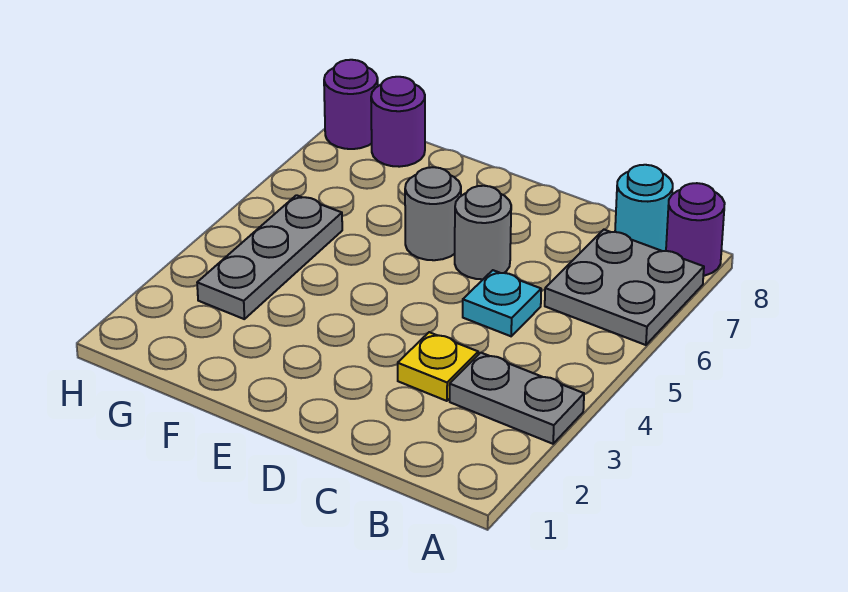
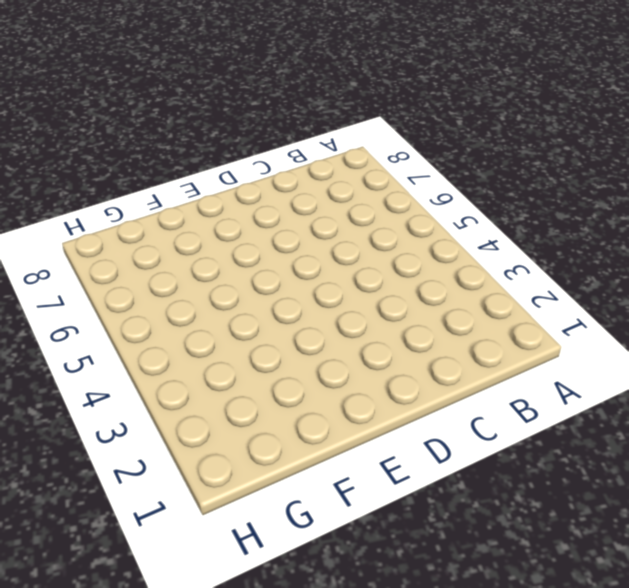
none -> grey plate A3:B3 level 1
none -> grey plate A6:B7 level 1

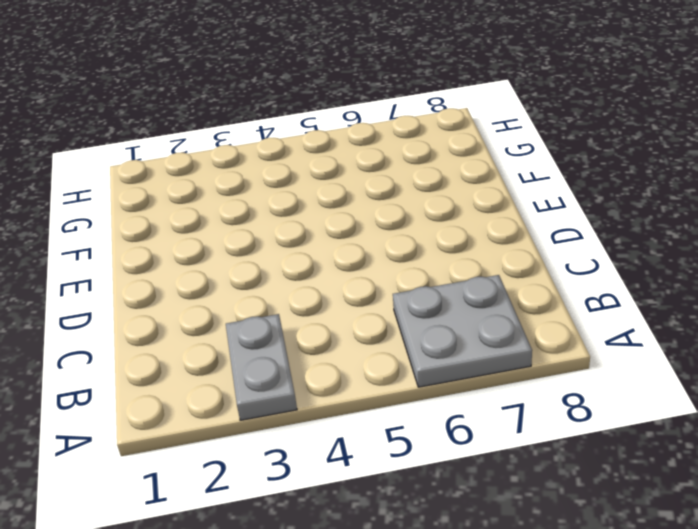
none -> purple round brick A8 level 1
none -> cyan round brick B8 level 1

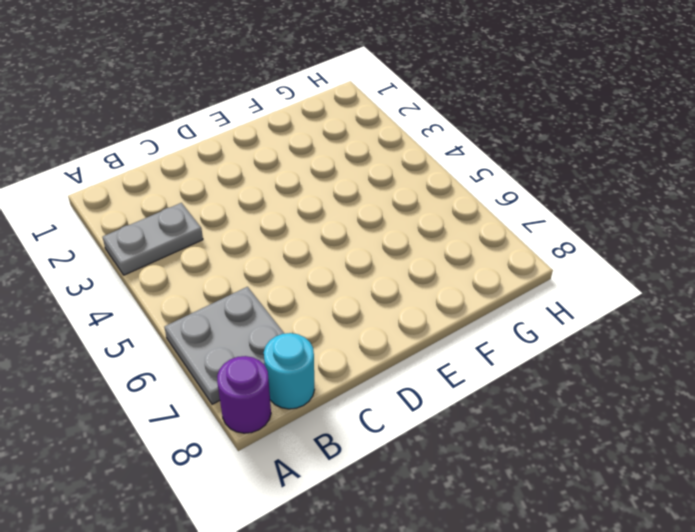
none -> yellow plate C3 level 1
none -> cyan plate C5 level 1

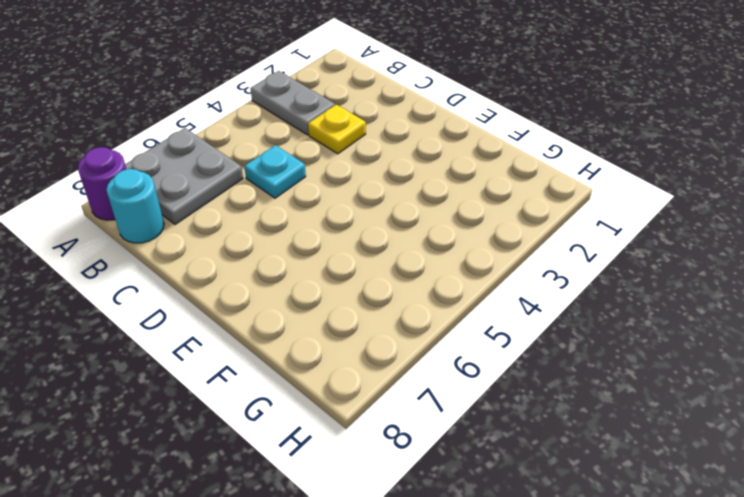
none -> grey round brick D6 level 1
none -> grey round brick E6 level 1

